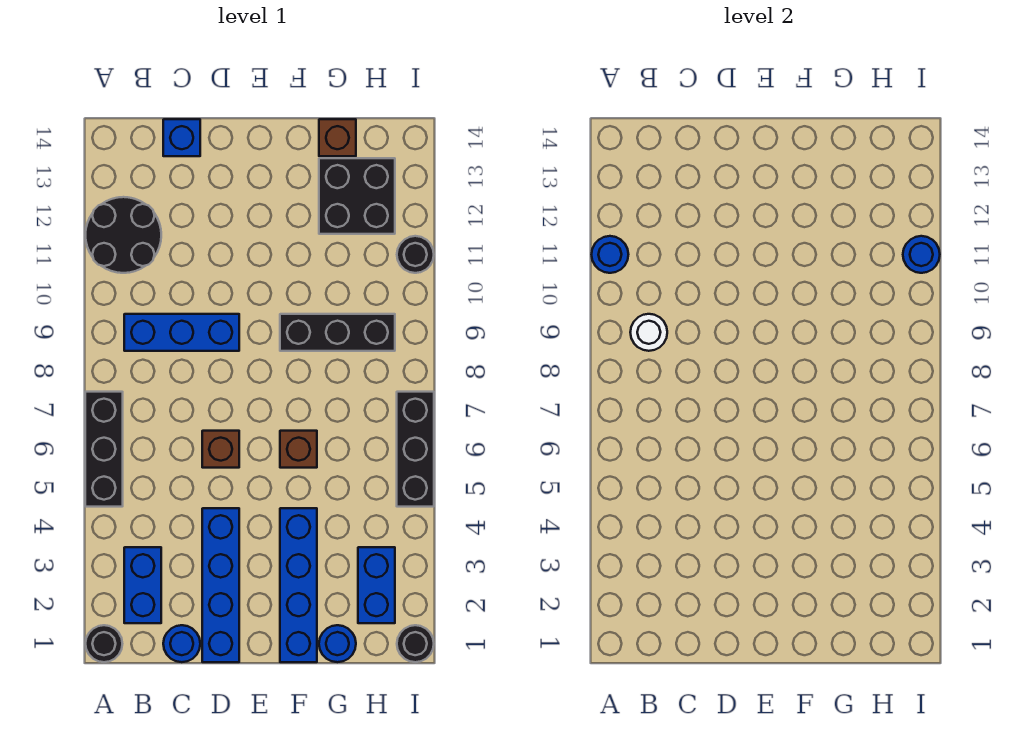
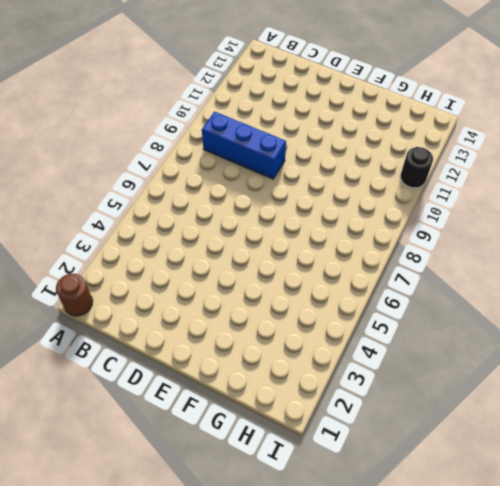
brown round brick A1 level 1 -> black round brick A1 level 1
none -> black brick A5:A7 level 1
none -> black round brick A11:B12 level 1
none -> blue brick B2:B3 level 1

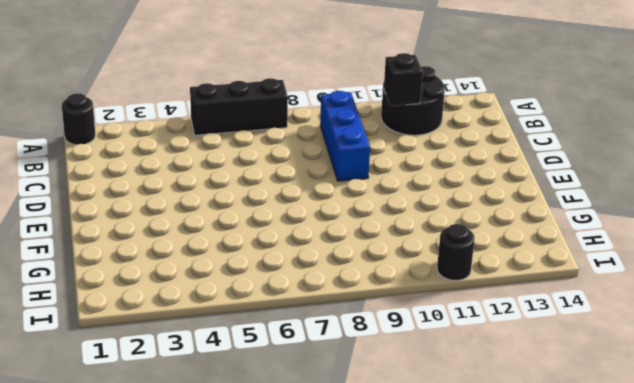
black brick B11 level 2 -> none
none -> blue brick B2:B3 level 1
none -> blue round brick C1 level 1
none -> blue brick C14 level 1

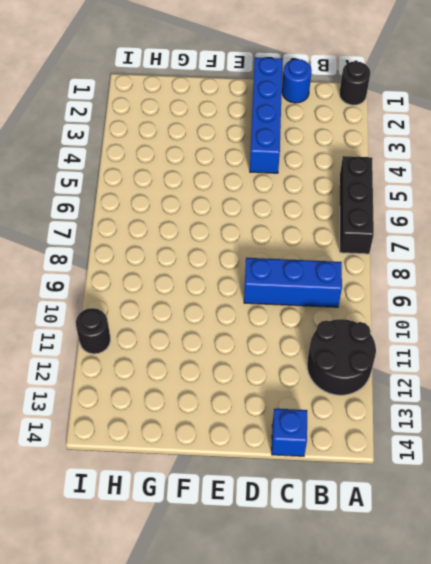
none -> blue brick B2:B3 level 1
none -> brown brick D6 level 1
none -> blue brick F1:F4 level 1

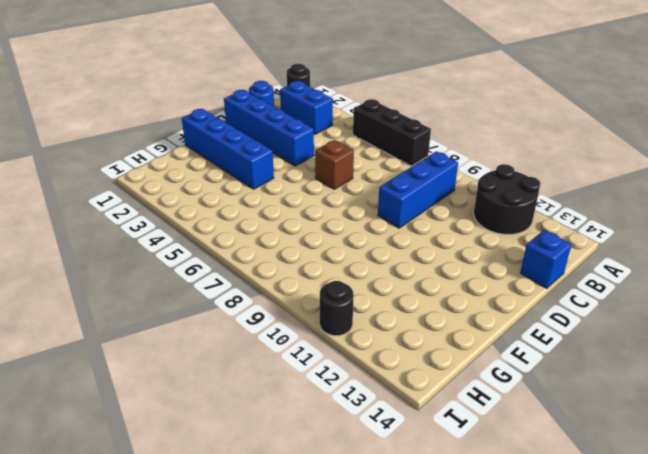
none -> brown brick F6 level 1
none -> black brick F9:H9 level 1
none -> blue round brick G1 level 1

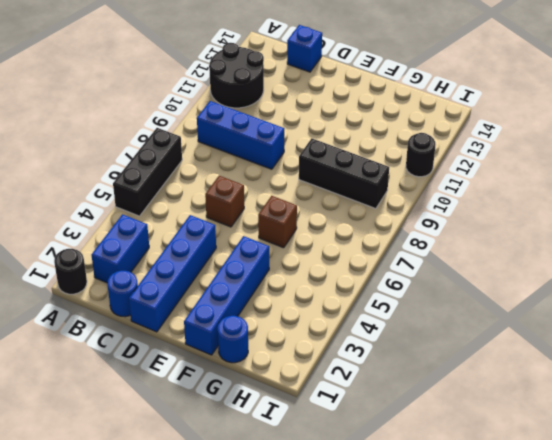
none -> black brick G12:H13 level 1
none -> brown brick G14 level 1
none -> blue brick H2:H3 level 1

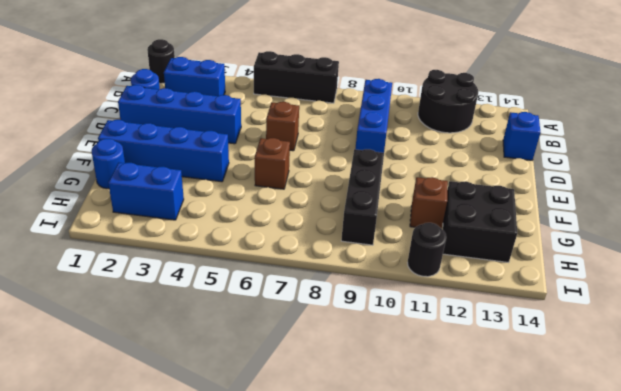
brown brick G11 level 1 -> brown brick G14 level 1
none -> black round brick I1 level 1
none -> black brick I5:I7 level 1
none -> blue round brick A11 level 2

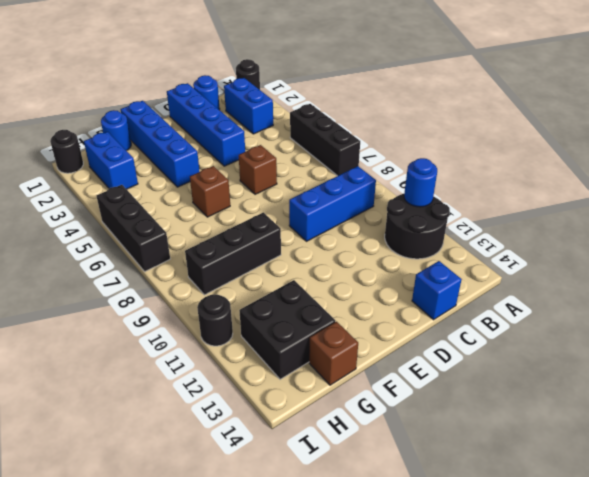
none -> white round brick B9 level 2
none -> blue round brick I11 level 2

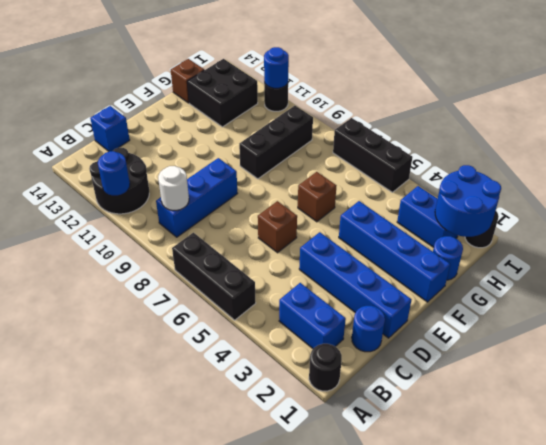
blue round brick H1:I2 level 2 -> none

